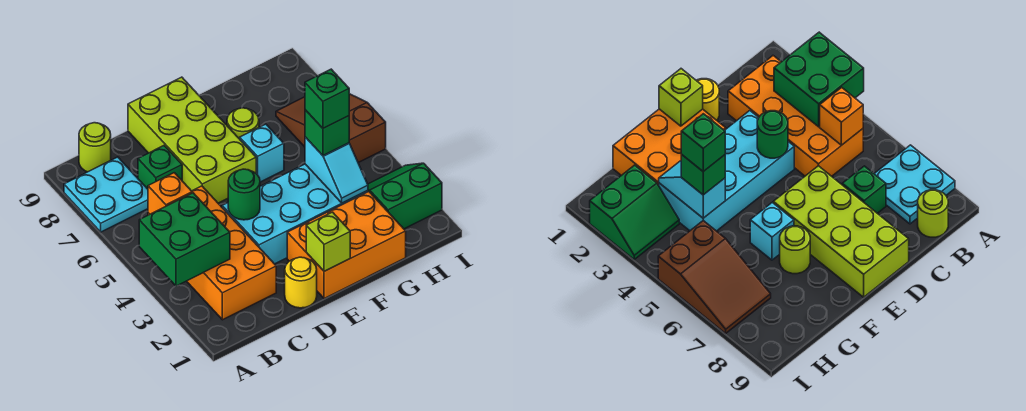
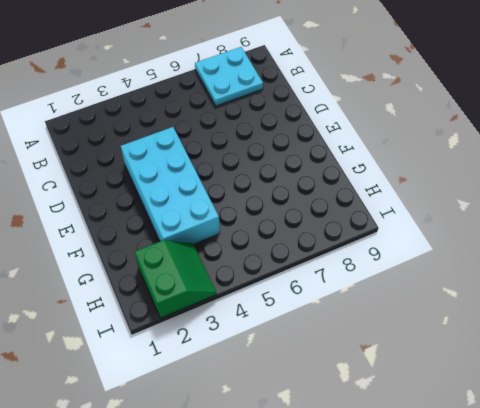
none -> orange brick B2:C5 level 1
none -> lime round brick B9 level 1
none -> green brick C7 level 1

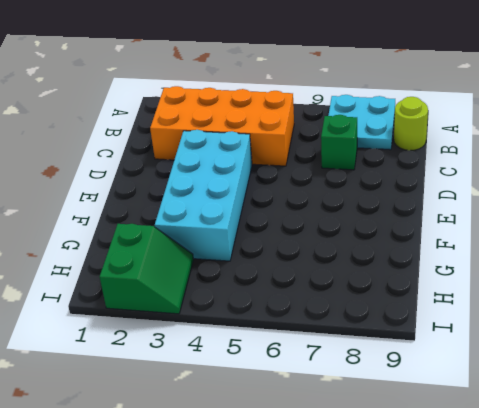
none -> yellow round brick D1 level 1
none -> lime brick D6:E9 level 1
none -> orange brick E1:G2 level 1

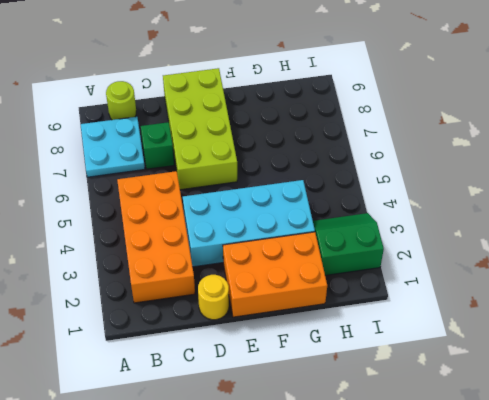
none -> cyan brick F6 level 1
none -> lime round brick F7 level 1
none -> brown slope H5:I7 level 1 top 5

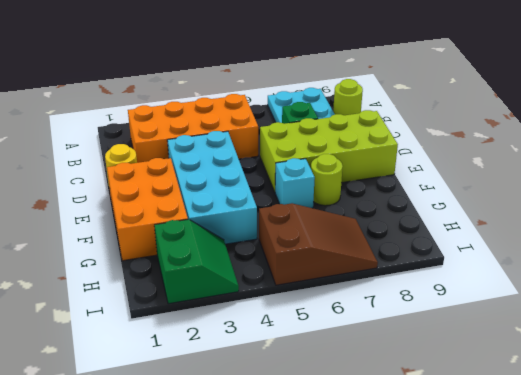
none -> green brick A3:B4 level 2
none -> orange brick B5 level 2
none -> green round brick D4 level 2

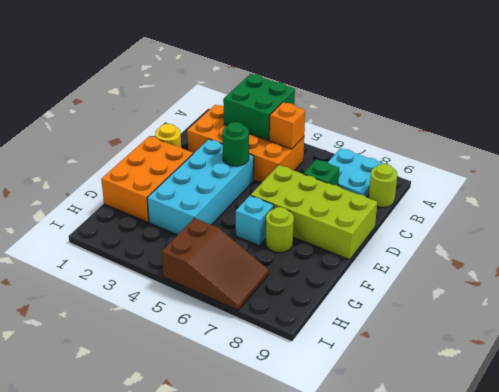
none -> green slope H2:I3 level 1 top 2
none -> lime brick E1 level 2
none -> cyan slope G3:G4 level 2 top 4

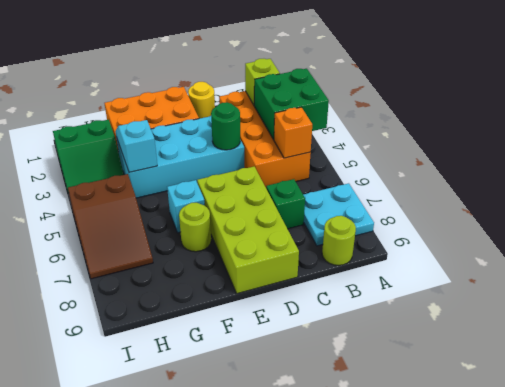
lime brick B2 level 2 -> lime brick E1 level 2
none -> green brick G4 level 3
none -> green brick G4 level 4

